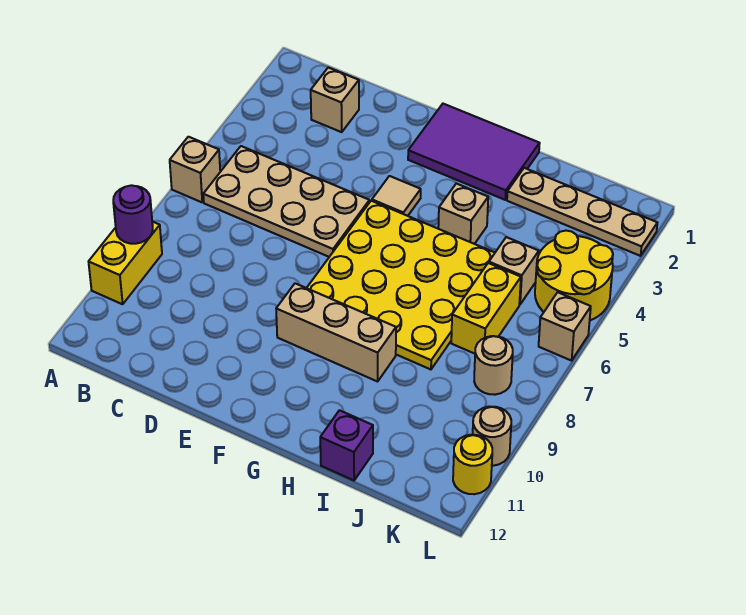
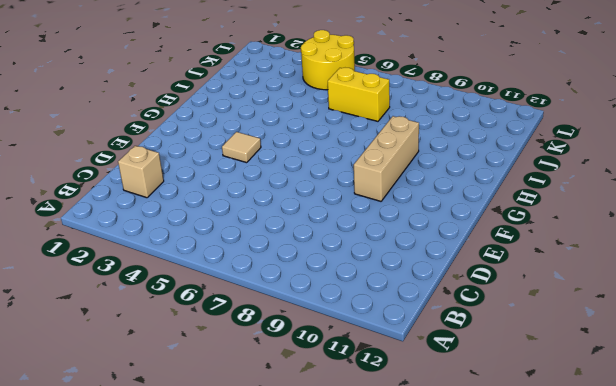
none -> tan brick A6 level 1
none -> yellow brick A9:A10 level 1
none -> tan plate B5:E6 level 1

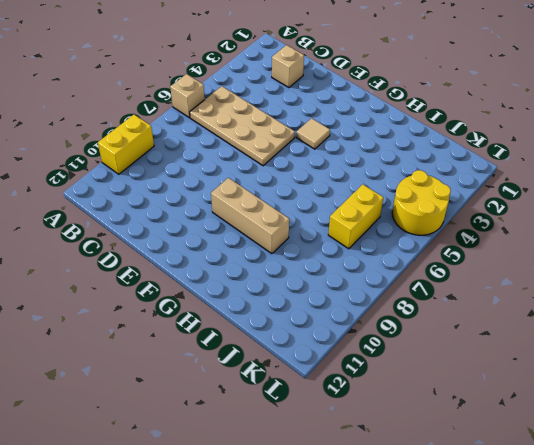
none -> purple tile F1:H2 level 1
none -> yellow plate F5:I8 level 1
none -> tan brick H4 level 1

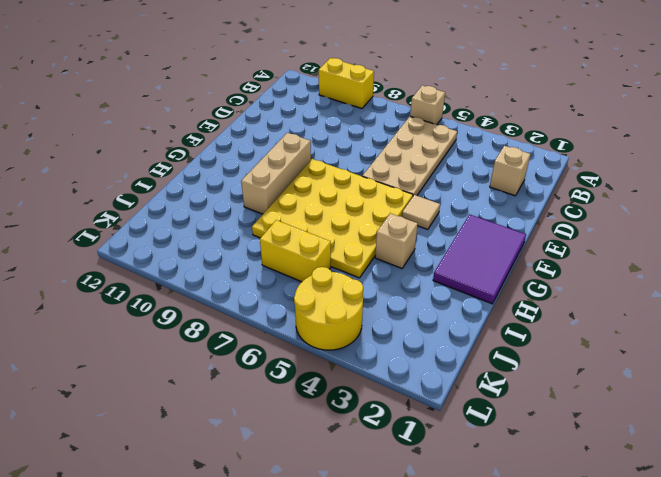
none -> tan plate I2:L2 level 1
none -> purple brick I12 level 1
none -> tan brick J5 level 1

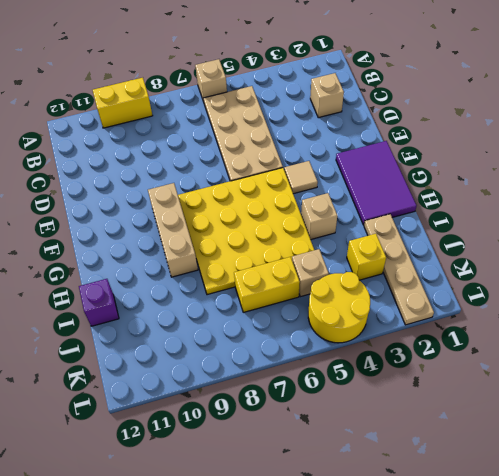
yellow brick J3 level 1 -> none
none -> tan round brick K8 level 1
none -> tan brick L6 level 1
none -> tan round brick L10 level 1

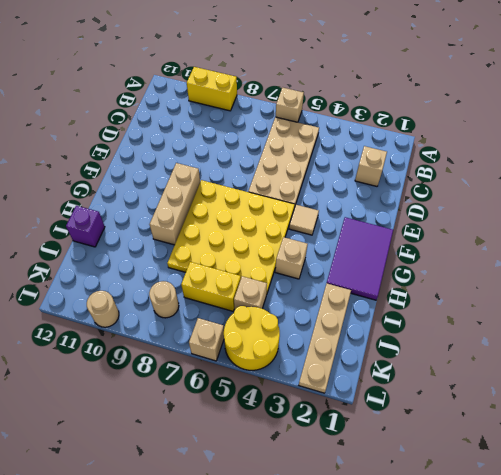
none -> yellow round brick L11 level 1
none -> purple round brick A9 level 2

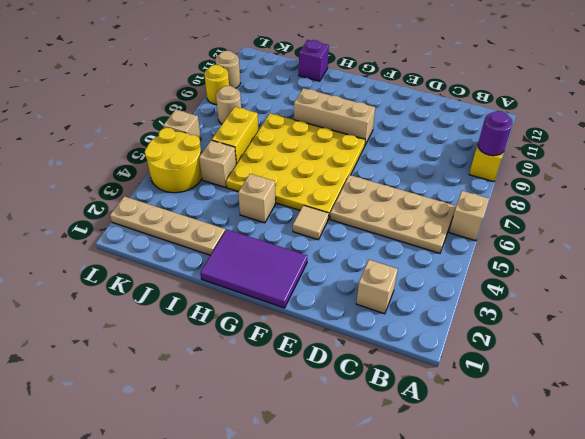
yellow round brick L9 level 1 -> yellow round brick L11 level 1

